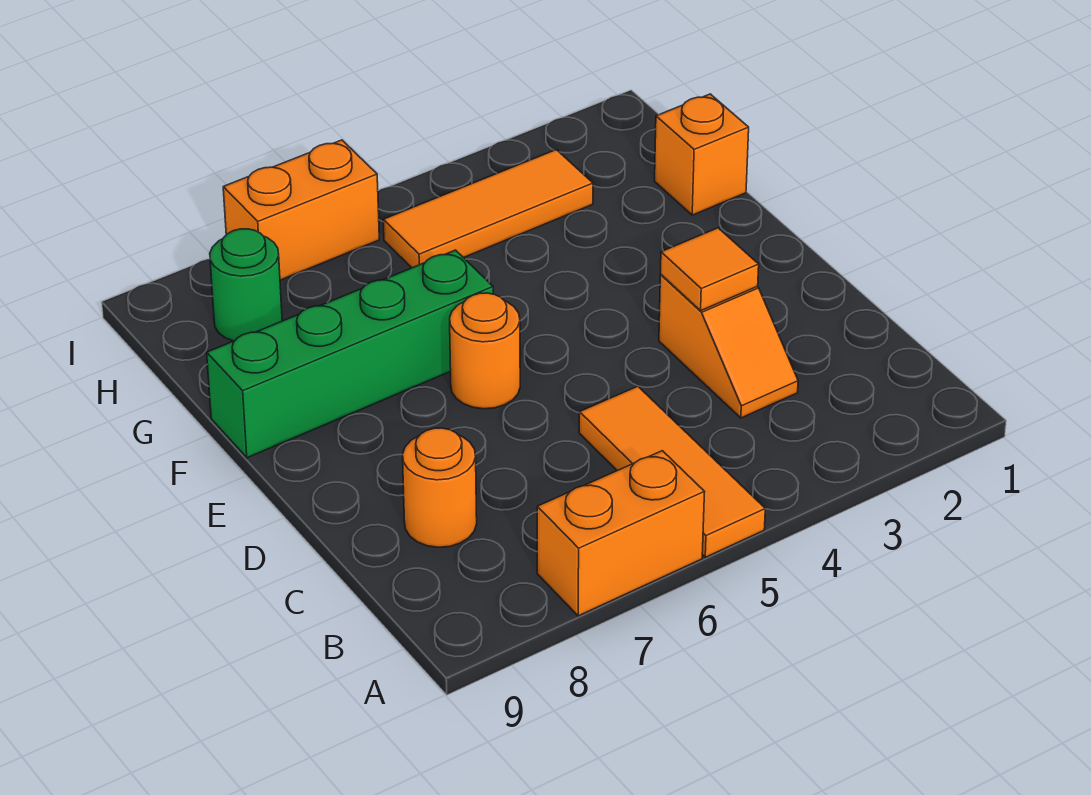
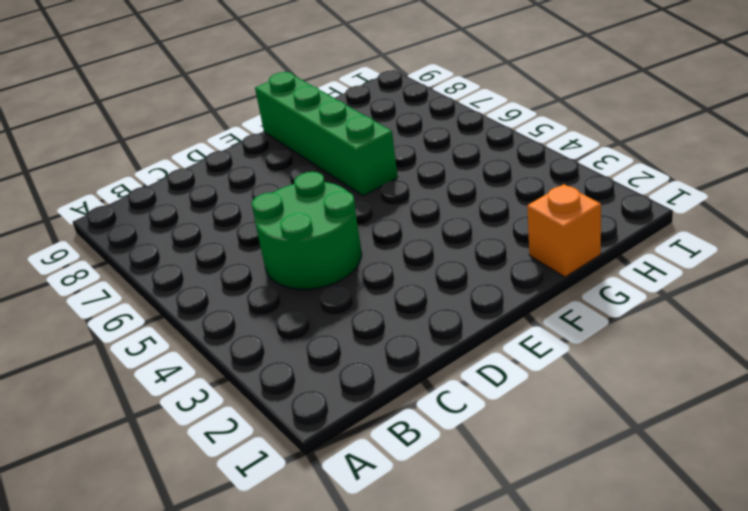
green round brick C4:D5 level 1 -> orange tile A5:C5 level 1
none -> orange brick A6:A7 level 1
none -> orange slope C3:D3 level 1 top D

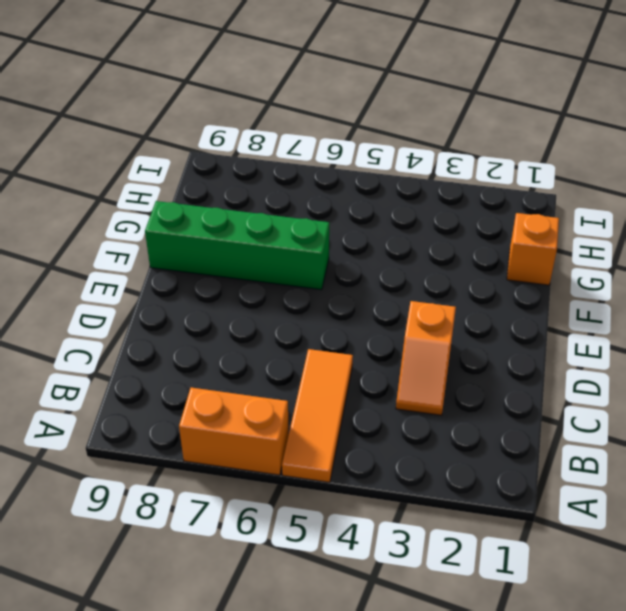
none -> orange round brick C8 level 1
none -> orange round brick E6 level 1

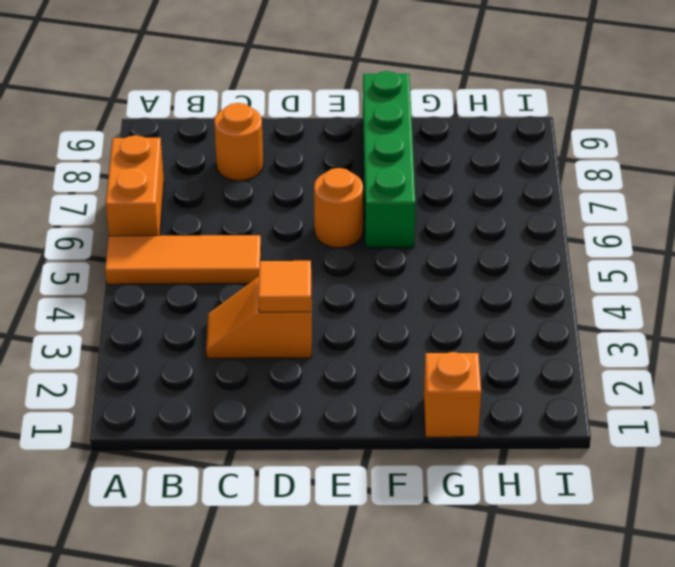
none -> orange tile H3:H5 level 1
none -> green round brick H8 level 1

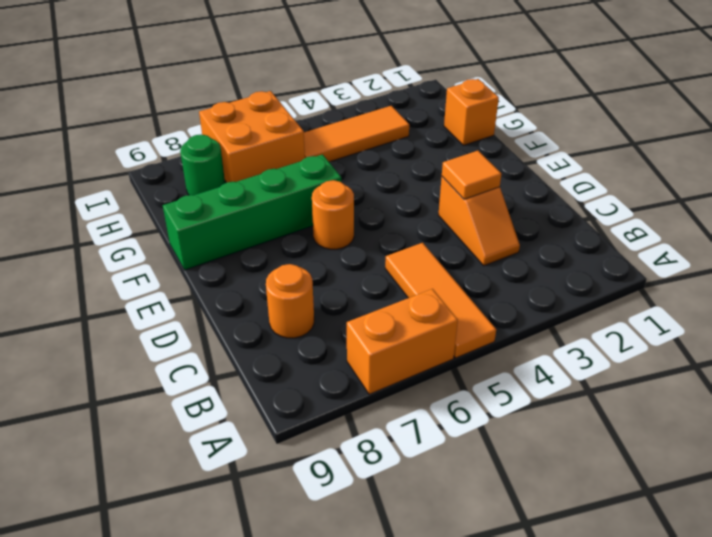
orange brick H6:I7 level 1 -> orange brick I6:I7 level 1

